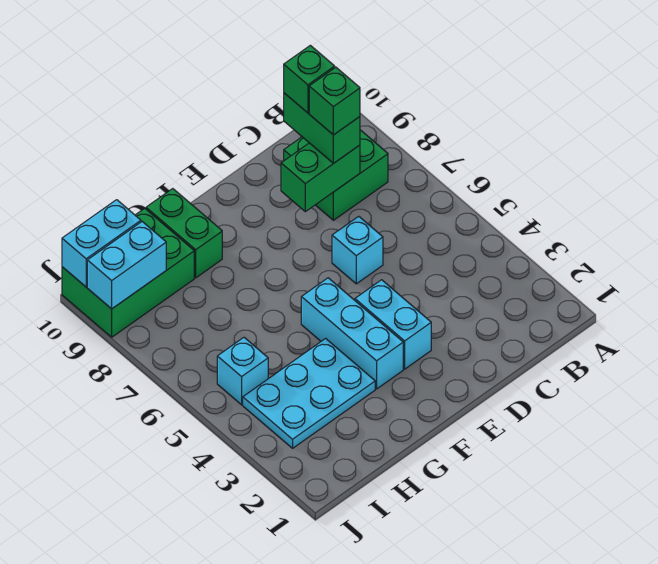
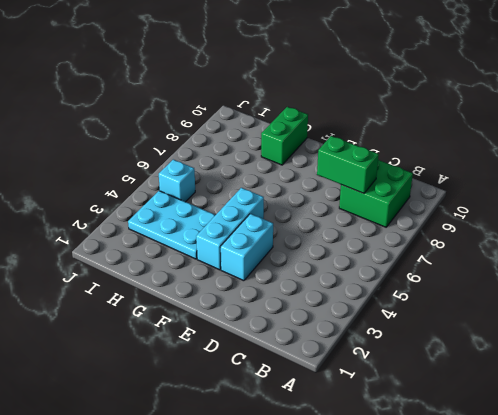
none -> cyan brick D6 level 1
none -> green brick H9:J10 level 1
none -> cyan brick I9:J9 level 2

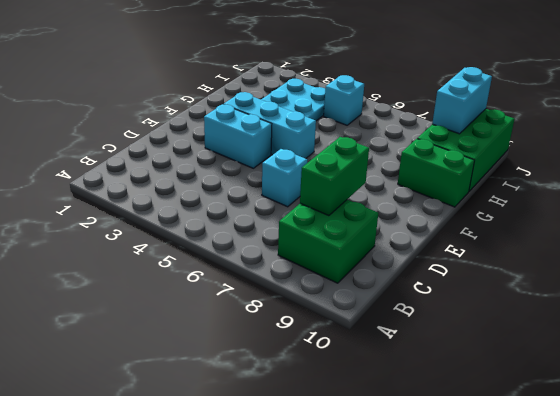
none -> cyan brick I10:J10 level 2
none -> green brick C8:C9 level 3
none -> green brick C8 level 4

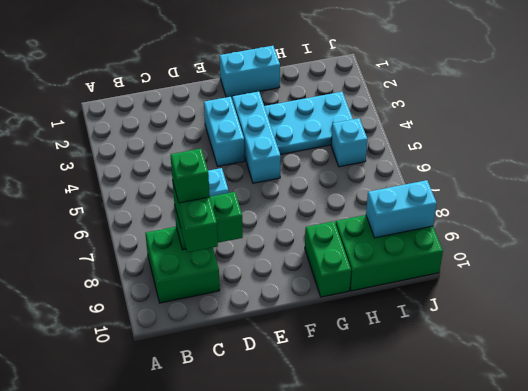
cyan brick F1:G1 level 1 -> cyan brick I10:J10 level 2
none -> green brick C9 level 4

